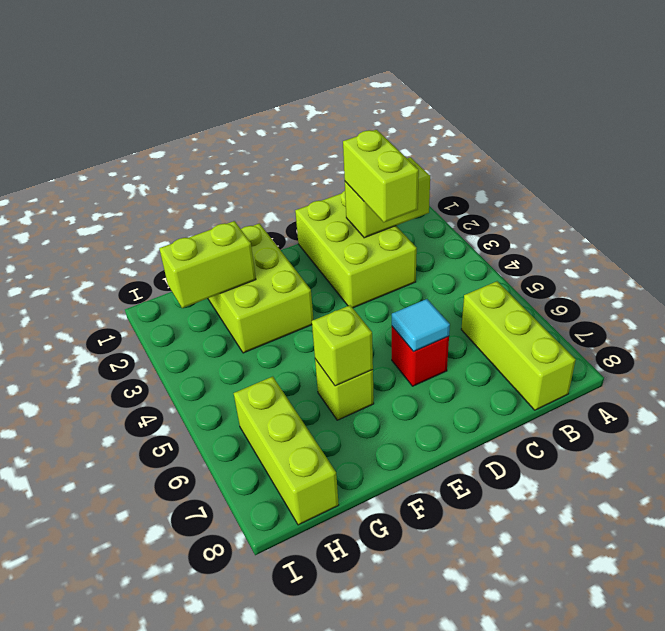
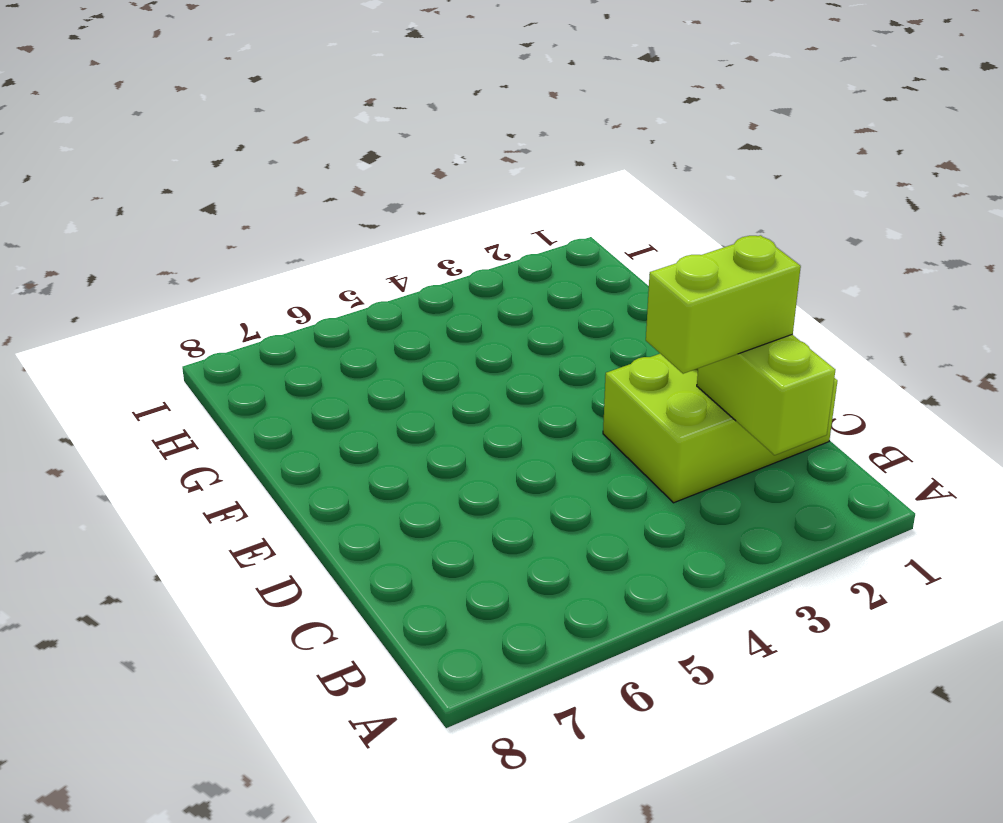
none -> lime brick B6:B8 level 1
none -> red brick D6 level 1

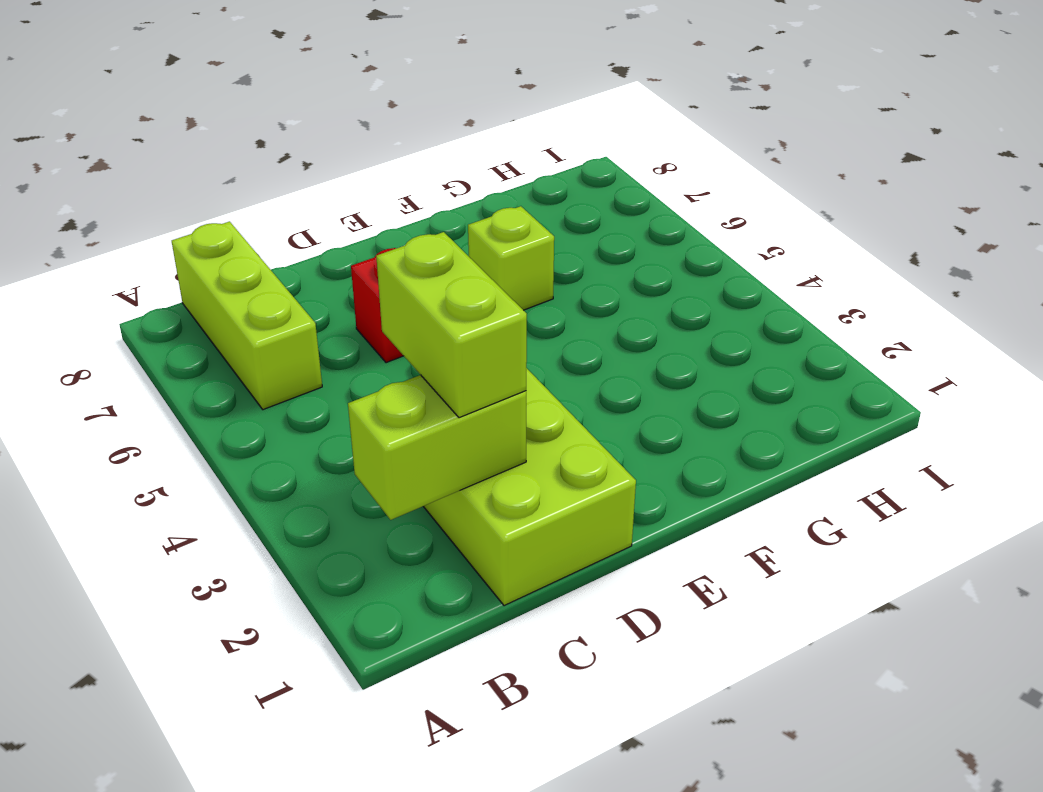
none -> lime brick F1:G3 level 1
none -> lime brick H6:H8 level 1

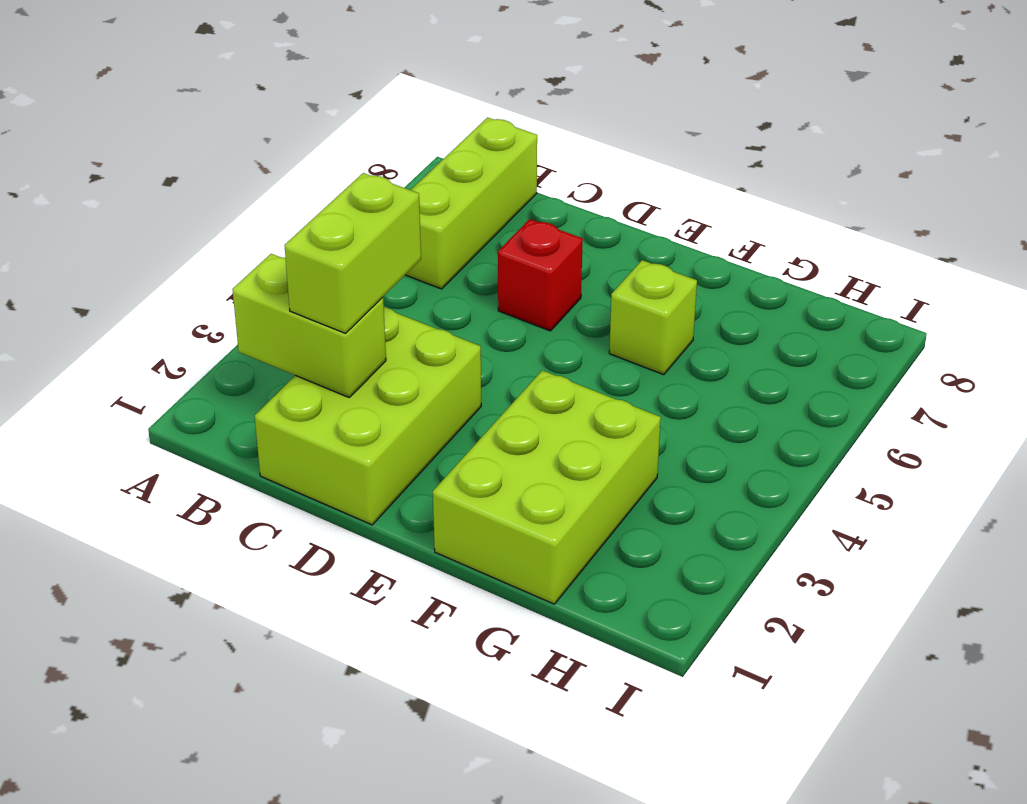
none -> lime brick H6:H8 level 1
none -> cyan tile D6 level 2

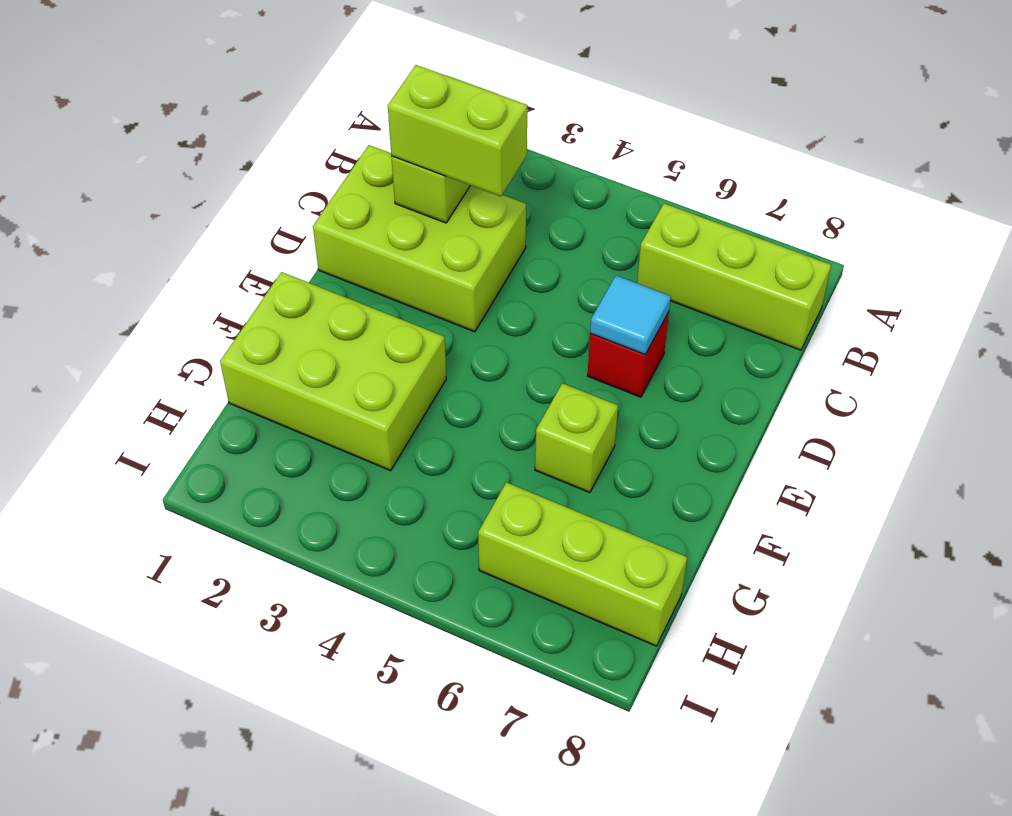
none -> lime brick F6 level 2
none -> lime brick G2:H2 level 2

